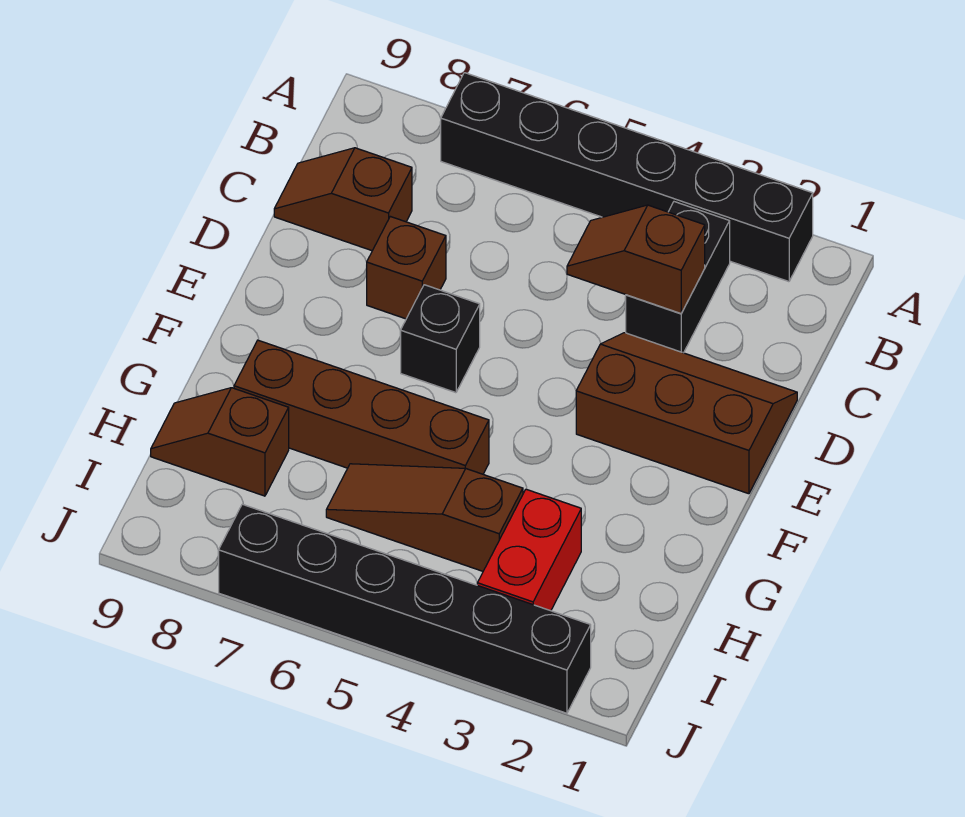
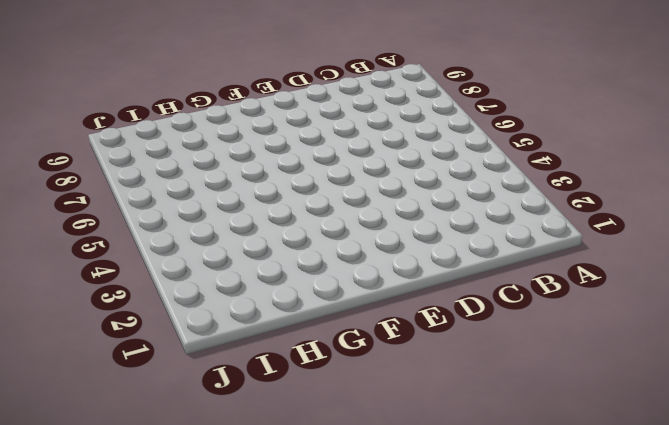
none -> black brick A2:A7 level 1
none -> black brick B3:C3 level 1
none -> brown slope C8:C9 level 1 top 8

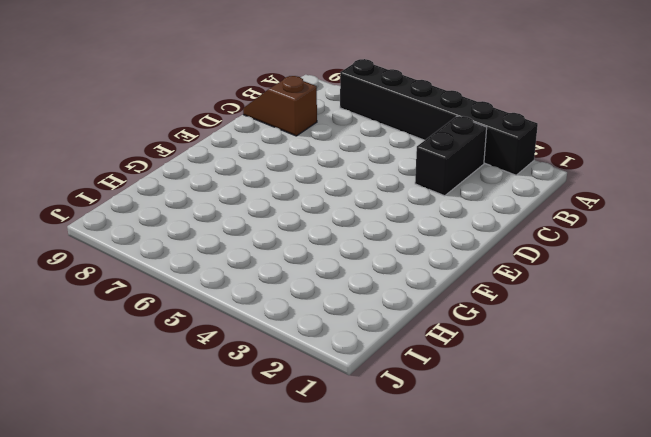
none -> brown slope D1:E3 level 1 top E
none -> brown brick D7 level 1
none -> black brick E6 level 1

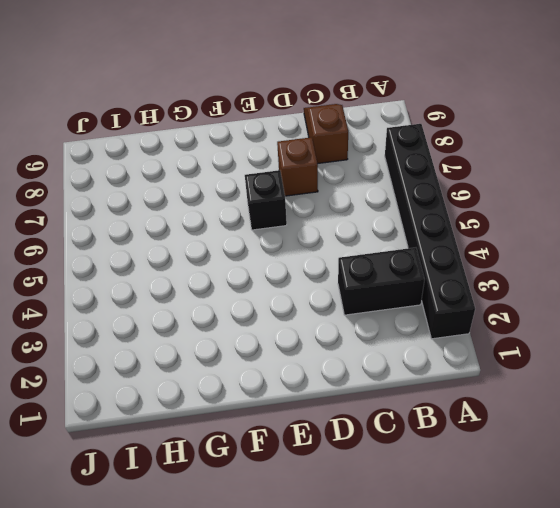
none -> brown slope D1:E3 level 1 top E
none -> brown brick G5:G8 level 1
none -> red brick H3:I3 level 1

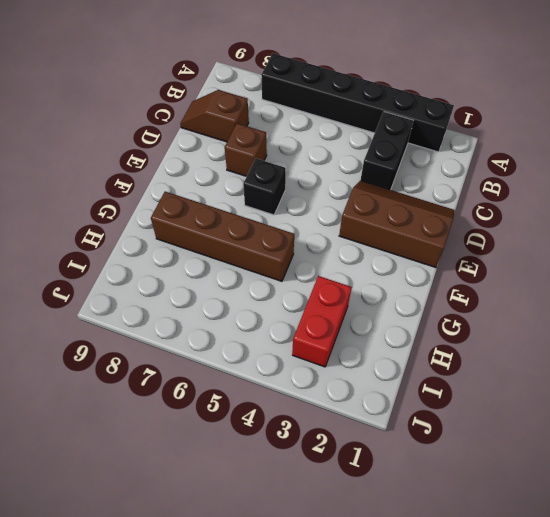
none -> brown slope H4:H6 level 1 top 4
none -> brown slope H8:H9 level 1 top 8
none -> black brick J2:J7 level 1

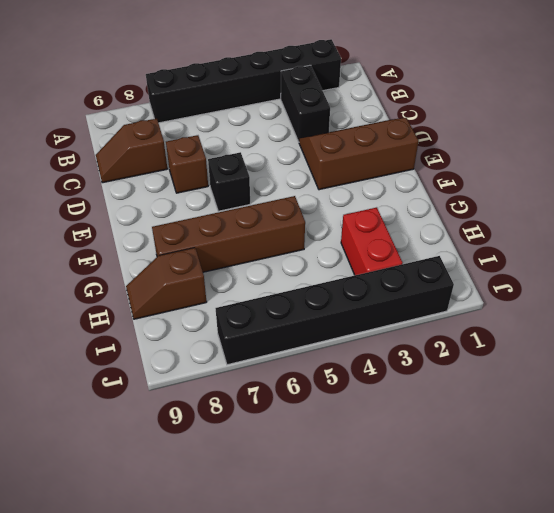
none -> brown slope H4:H6 level 1 top 4
none -> brown slope C3:C4 level 2 top 3

